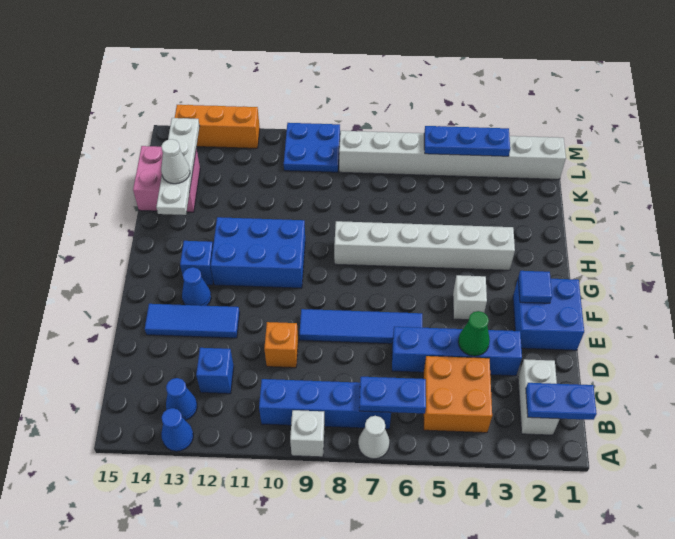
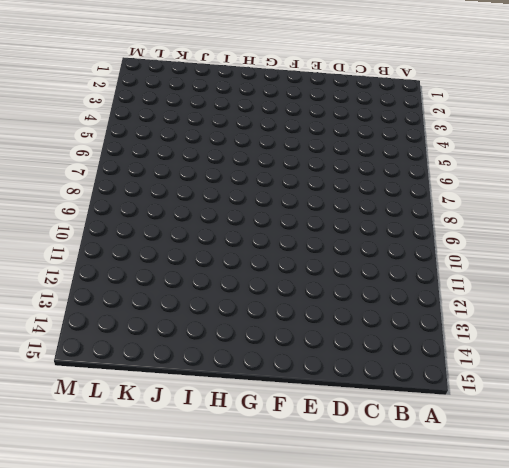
none -> white cone A7 level 1
none -> white brick A9 level 1
none -> blue cone A13 level 1

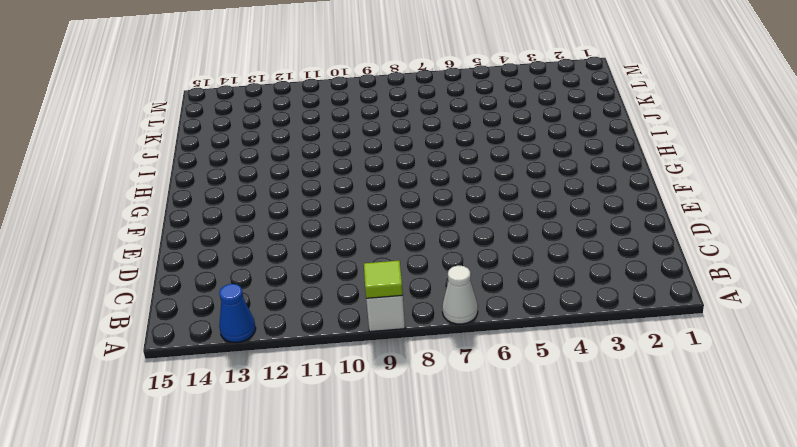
lime tile A9 level 2 -> none
none -> white brick B2:C2 level 1
none -> orange brick B4:C5 level 1
none -> blue brick B7:B10 level 1

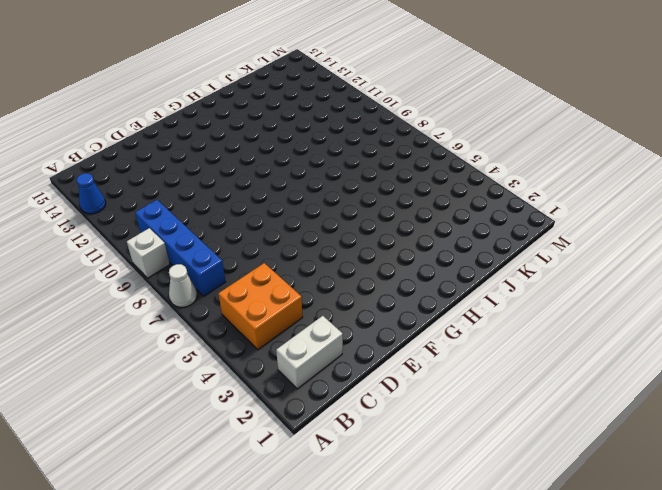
none -> blue cone B13 level 1
none -> blue brick C12 level 1
none -> blue brick D3:D6 level 1

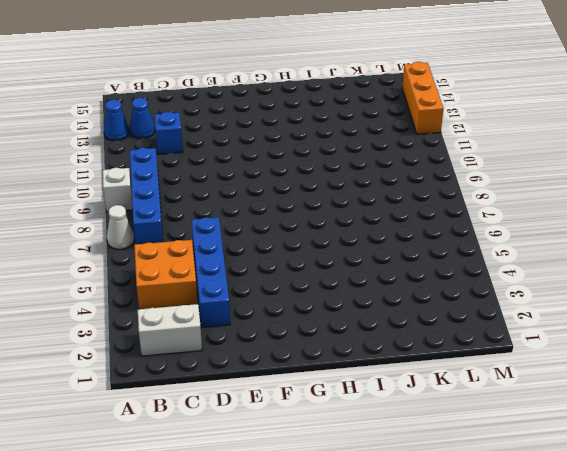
none -> orange brick D10 level 1
none -> blue brick E1:F2 level 1
none -> blue tile E6:E9 level 1

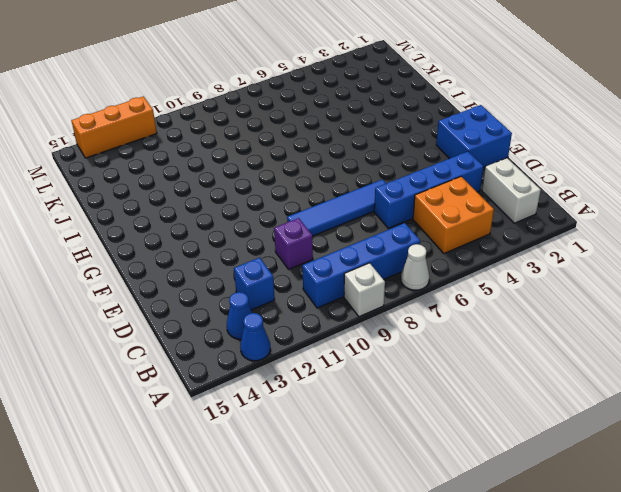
purple brick D10 level 1 -> orange brick D10 level 1
none -> blue tile E12:E14 level 1
none -> white brick F4 level 1
none -> blue cone F13 level 1

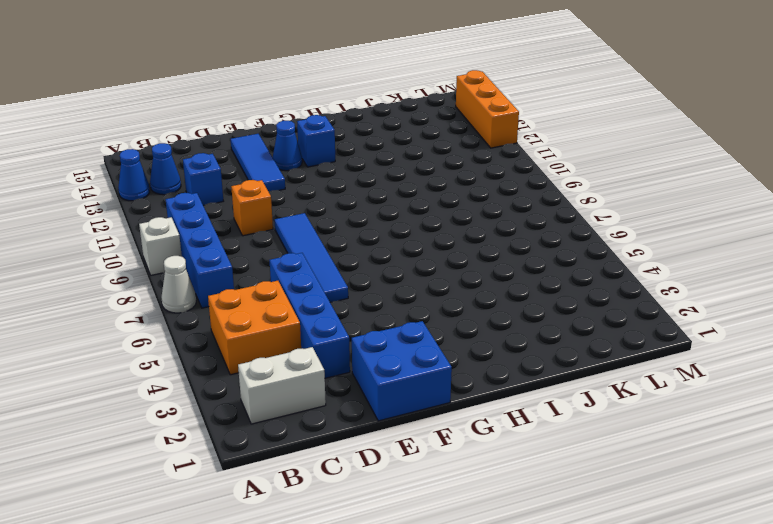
none -> white brick F4 level 1
none -> blue brick G10:H12 level 1
none -> white brick H3:H8 level 1

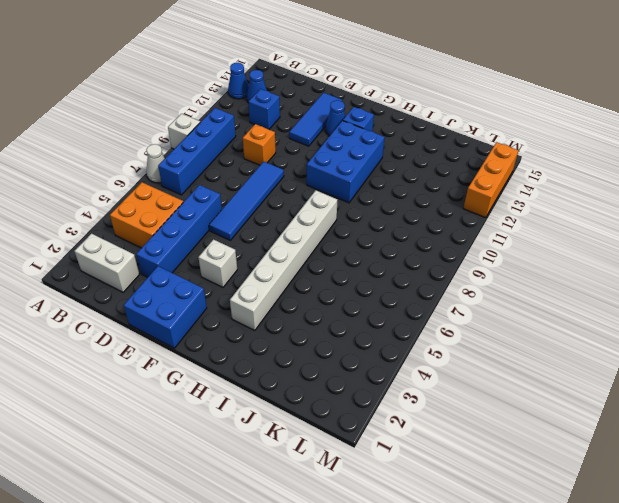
none -> pink brick J14:K15 level 1
none -> white brick L1:L8 level 1
none -> blue plate L9:M10 level 1

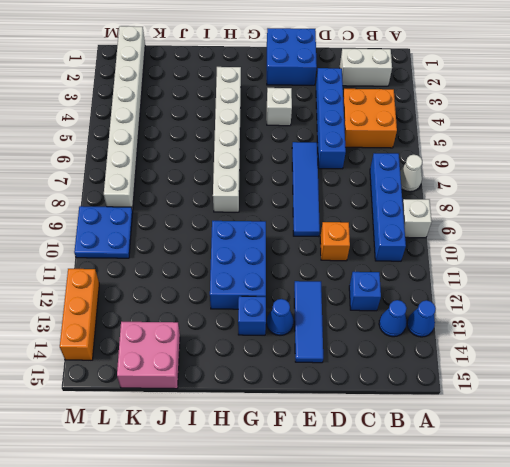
none -> blue plate B1:B2 level 2
none -> blue plate B6:B7 level 2
none -> green cone D4 level 2

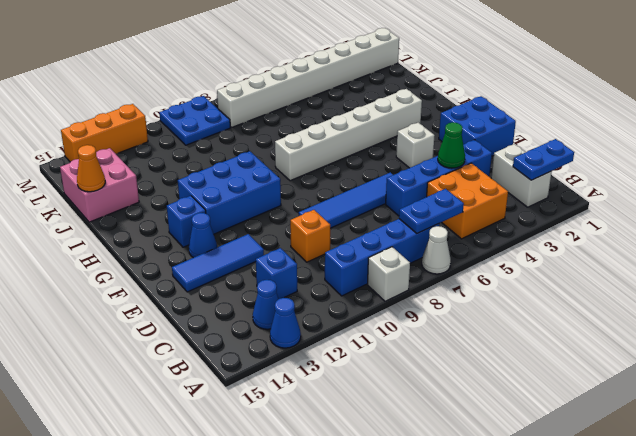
orange cone J15 level 2 -> none
none -> blue tile F2 level 2
none -> white plate I14:L14 level 2
none -> blue plate L3:L5 level 2

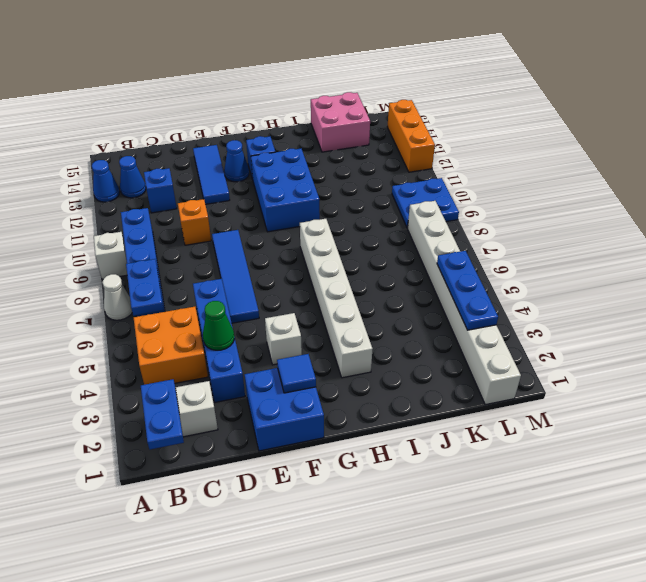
none -> white plate I14:L14 level 2
none -> white cone J14 level 3

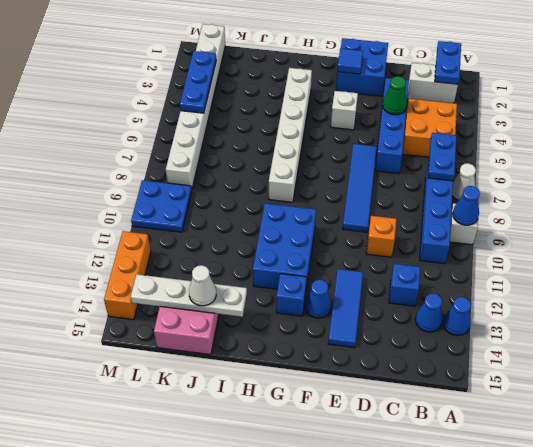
blue cone A9 level 2 -> none

